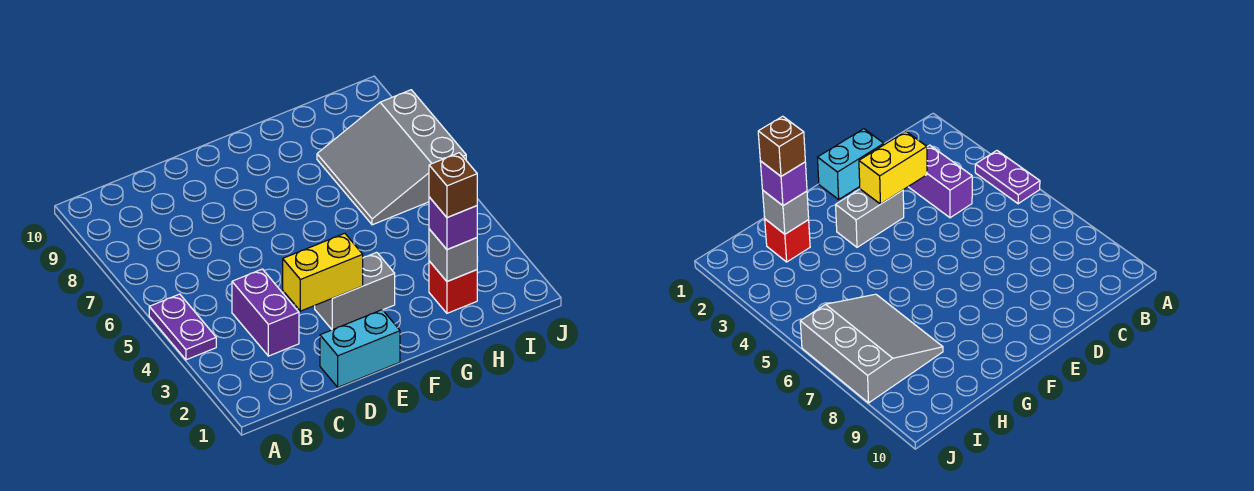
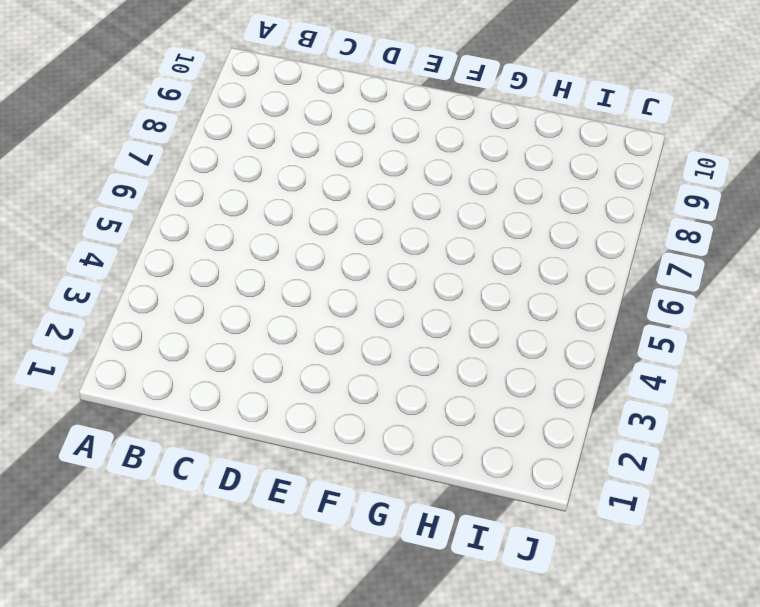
none -> purple plate A4:A5 level 1
none -> purple brick C3:C4 level 1

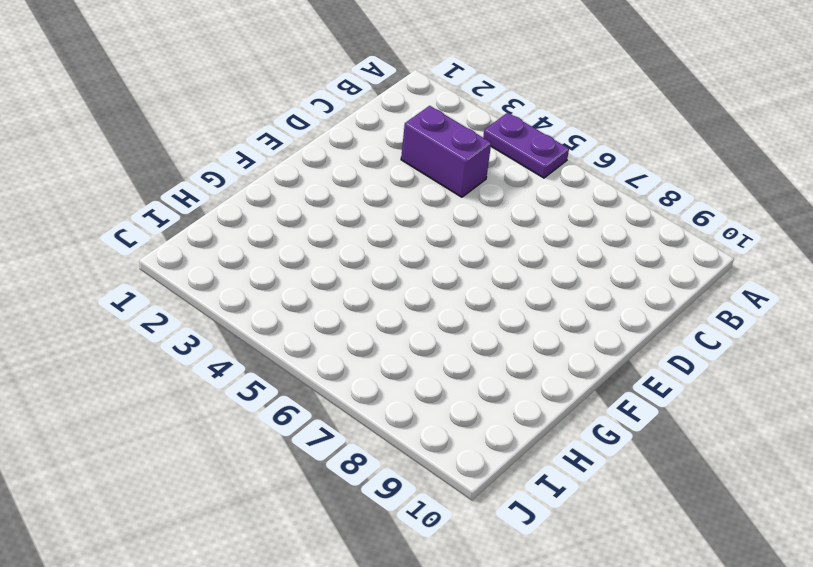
none -> cyan brick D1:E1 level 1
none -> grey brick E3:F3 level 1

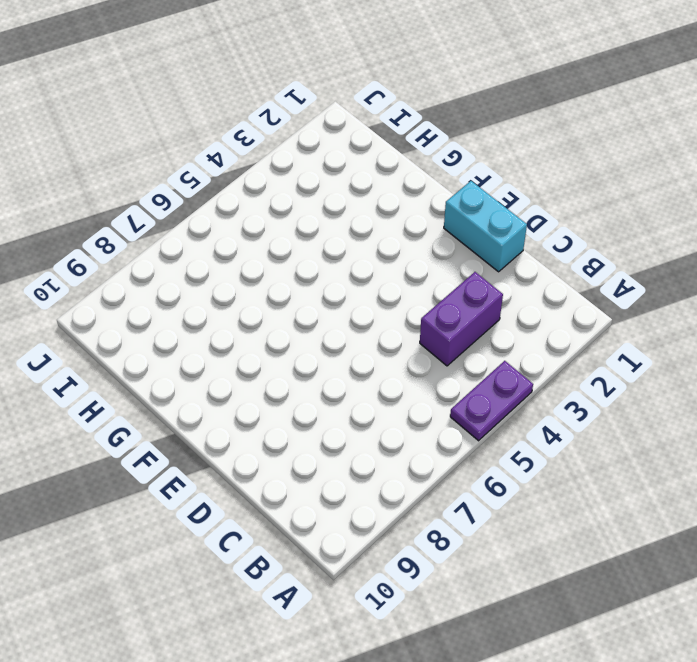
none -> grey brick E3:F3 level 1
none -> red brick H2 level 1

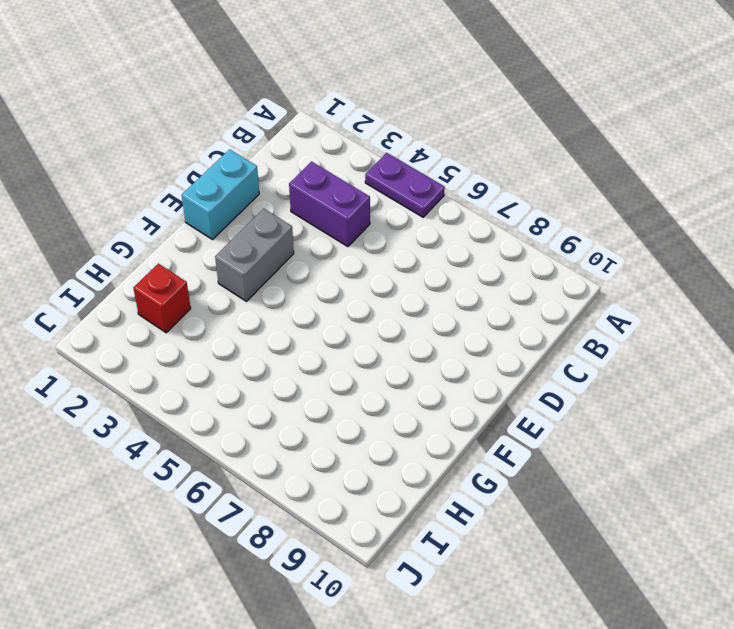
none -> grey slope H6:J8 level 1 top J
none -> yellow brick D3:E3 level 2

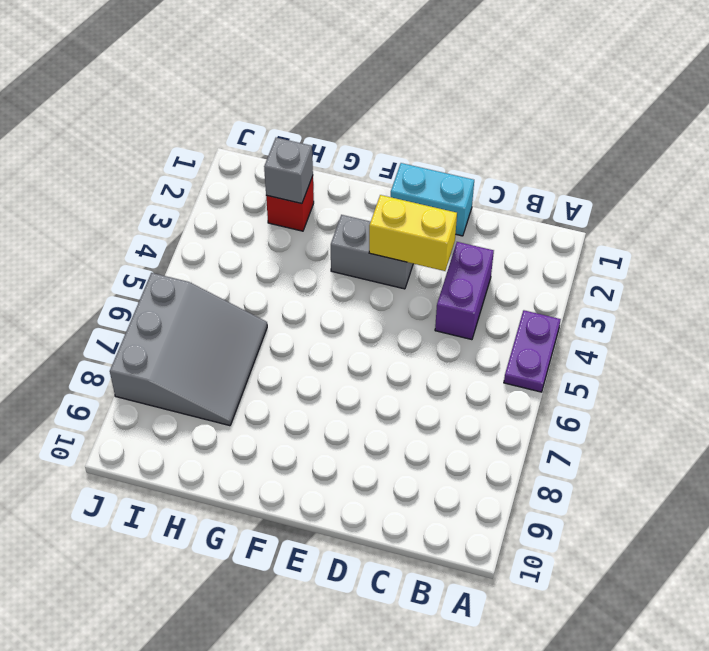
none -> purple brick H2 level 3
none -> brown brick H2 level 4

